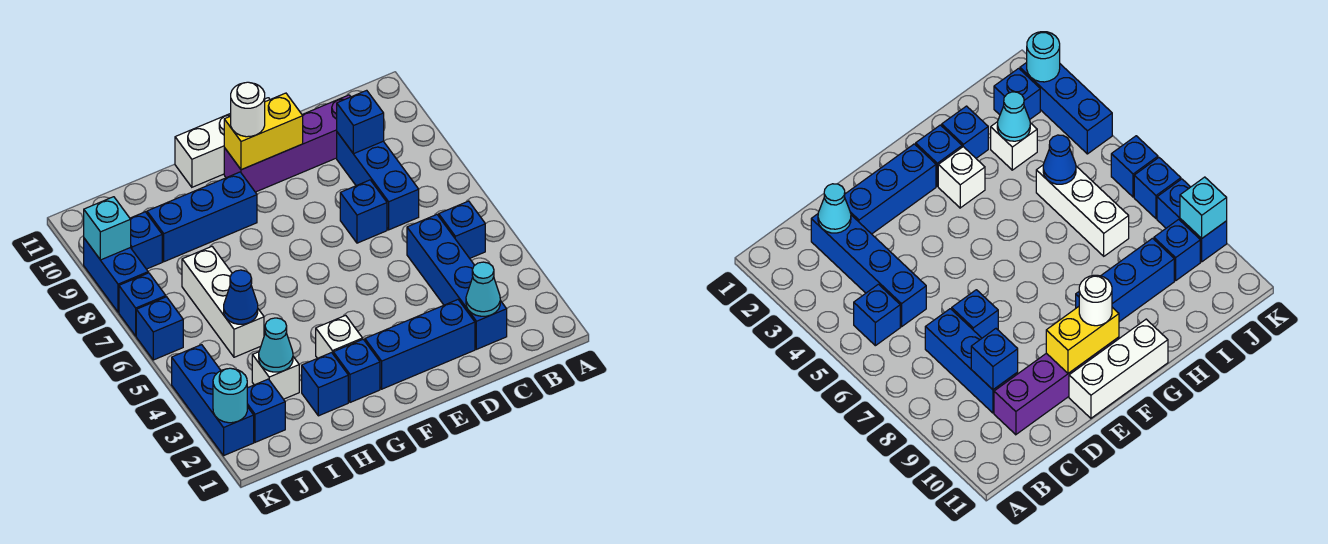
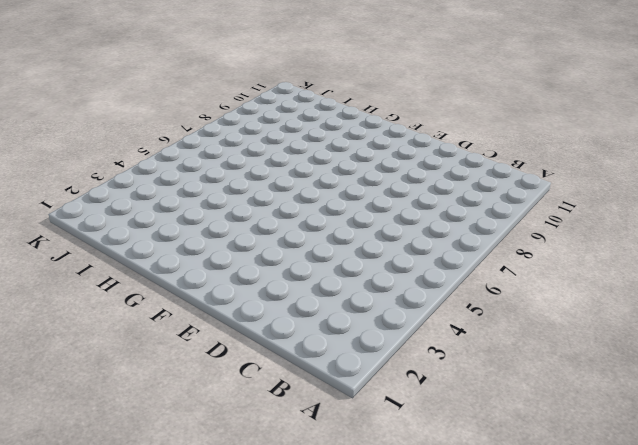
none -> blue brick B5 level 1
none -> blue brick C2:C5 level 1
none -> blue brick C7:C9 level 1

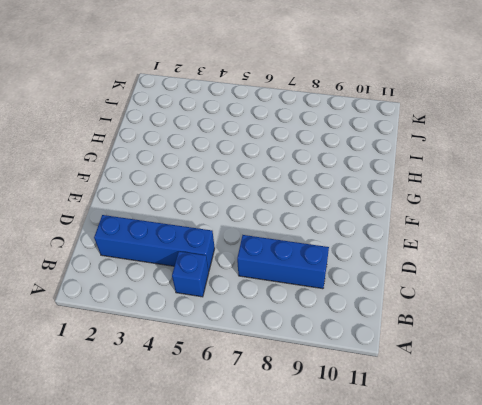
none -> purple brick C10:F10 level 1
none -> blue brick D2:F2 level 1
none -> blue brick D7 level 1

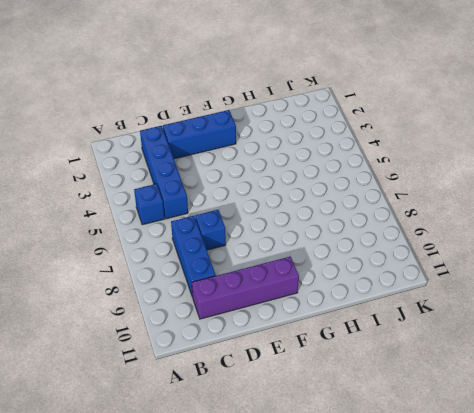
none -> white brick E11:G11 level 1
none -> blue brick G2 level 1
none -> white brick G3 level 1

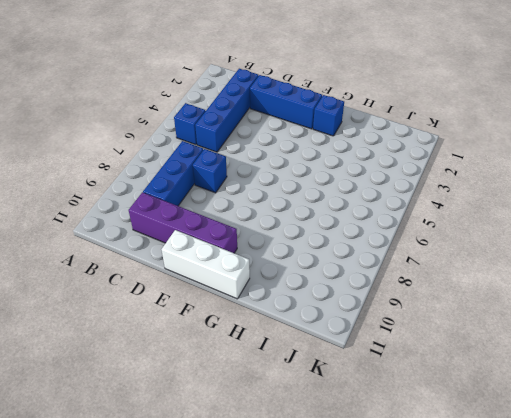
none -> white brick G3 level 1
none -> blue brick G9:I9 level 1
none -> blue brick H2 level 1

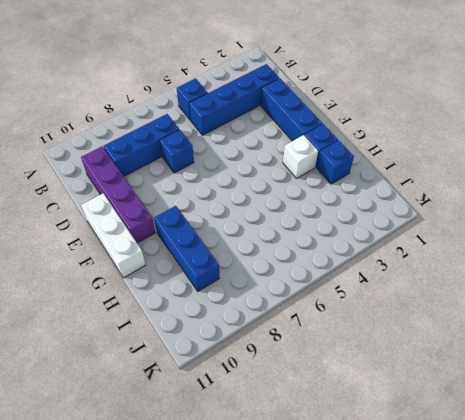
none -> white brick I3 level 1
none -> white brick I5:I7 level 1
none -> blue brick J2 level 1

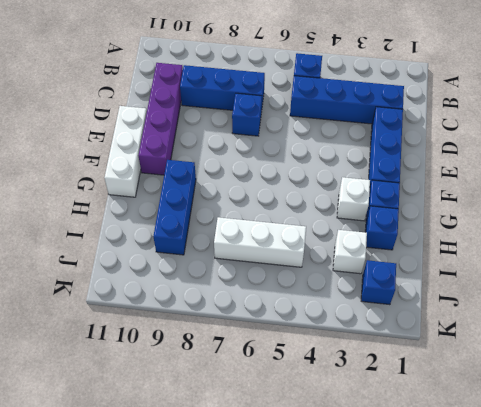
none -> blue brick J9 level 1
none -> blue brick K2:K4 level 1
none -> blue brick K6 level 1

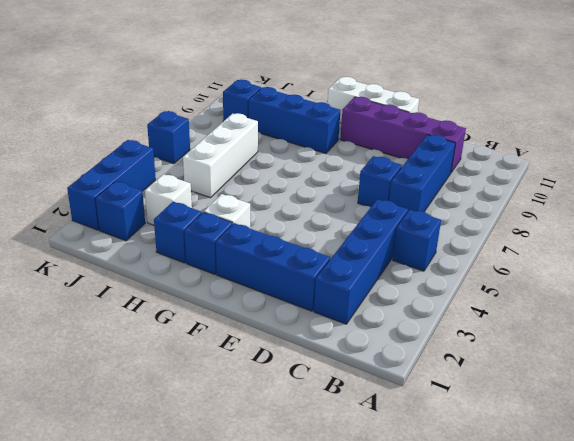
none -> blue brick K7 level 1
none -> blue brick K8:K9 level 1
none -> cyan cone C2 level 2

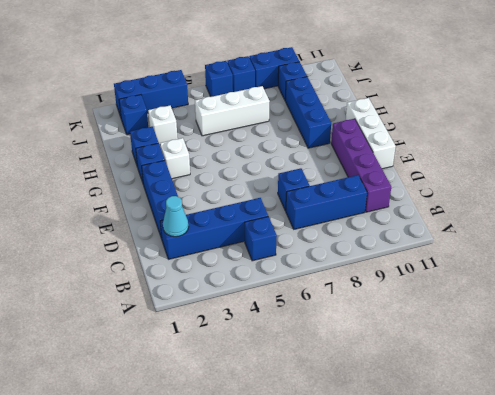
none -> blue brick C9 level 2
none -> yellow brick E10:F10 level 2
none -> cyan cone I3 level 2

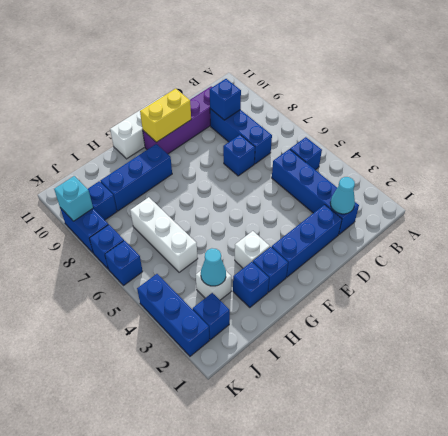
none -> blue cone I5 level 2
none -> cyan round brick K2 level 2
none -> white round brick F10 level 3

